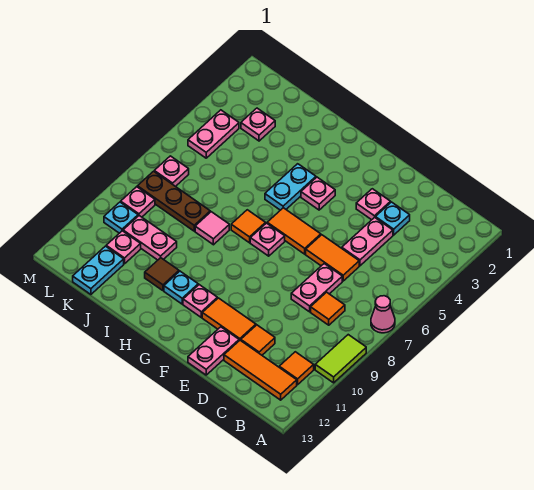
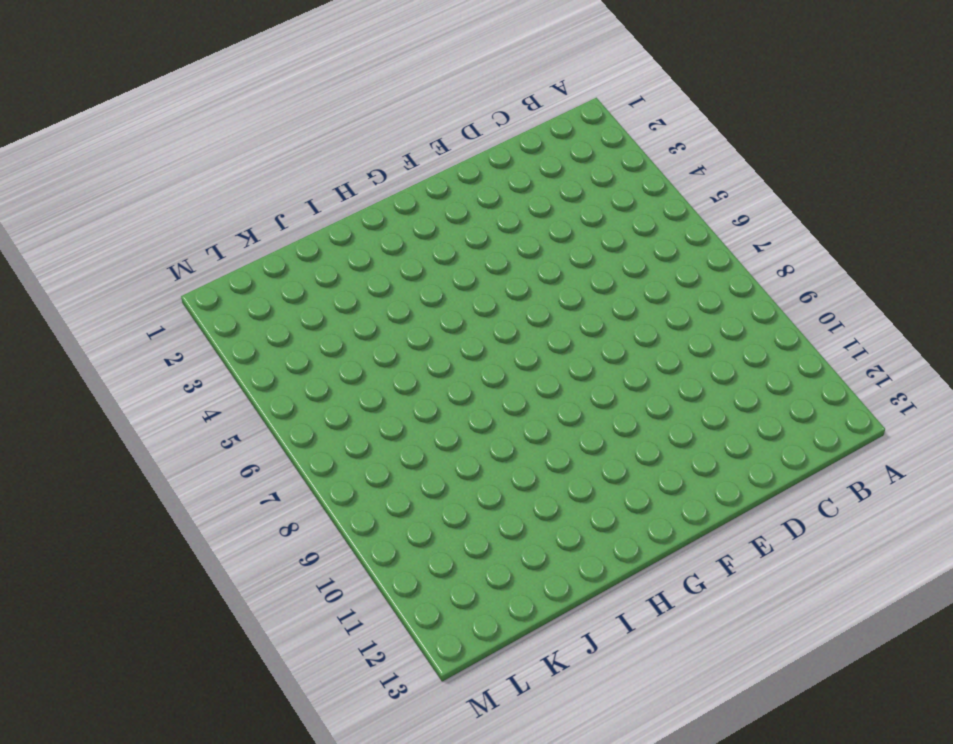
none -> pink cone A7 level 1
none -> lime tile A9:A10 level 1
none -> orange tile B11 level 1
none -> orange tile B12:D12 level 1

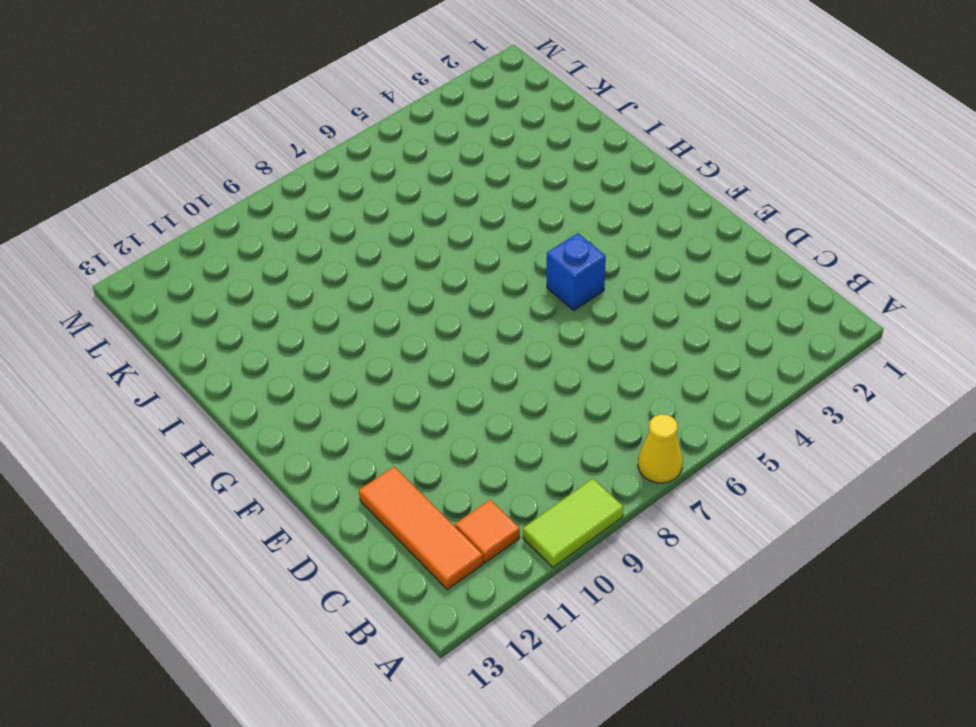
yellow cone A7 level 1 -> pink cone A7 level 1
blue brick F5 level 1 -> none
none -> orange tile C8 level 1
none -> cyan plate D3 level 1
none -> pink plate D4:D5 level 1
none -> orange tile D6:E6 level 1

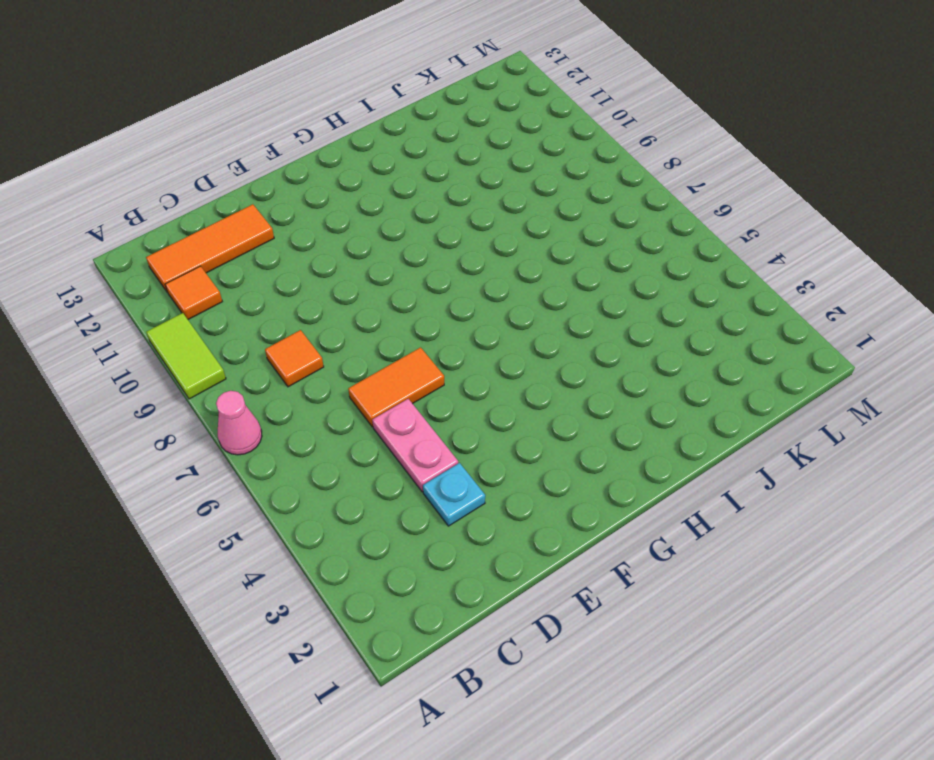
none -> pink plate D7:D8 level 1
none -> orange tile D11 level 1
none -> pink plate E3 level 1
none -> orange tile E11:F11 level 1

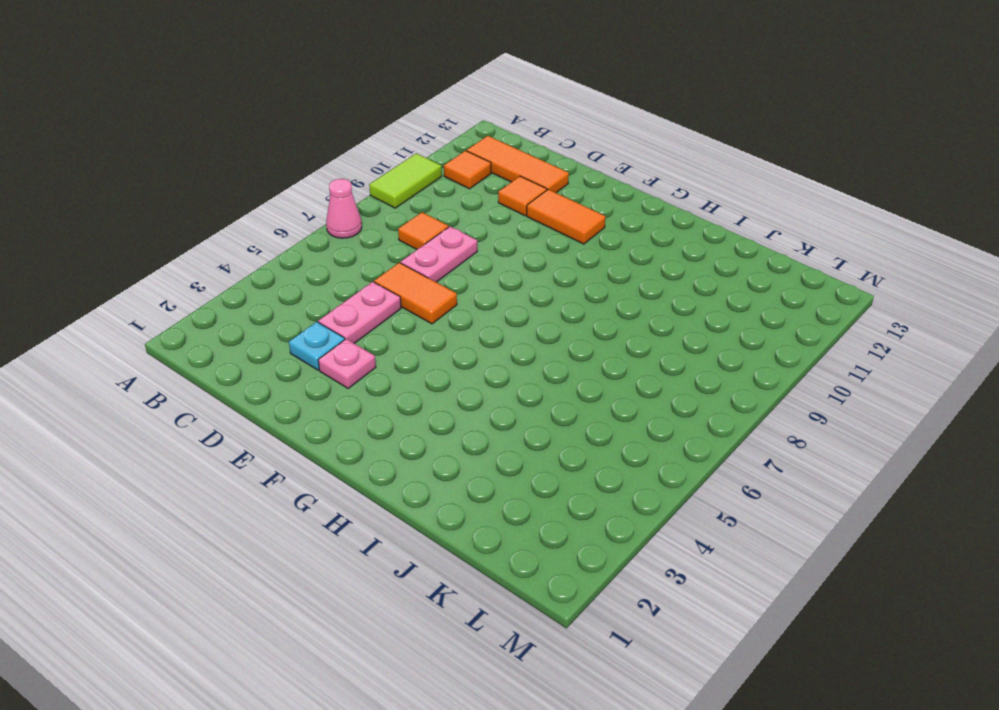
none -> pink plate E12:E13 level 1
none -> orange tile F6:G6 level 1
none -> pink plate G4 level 1
none -> pink plate G7 level 1

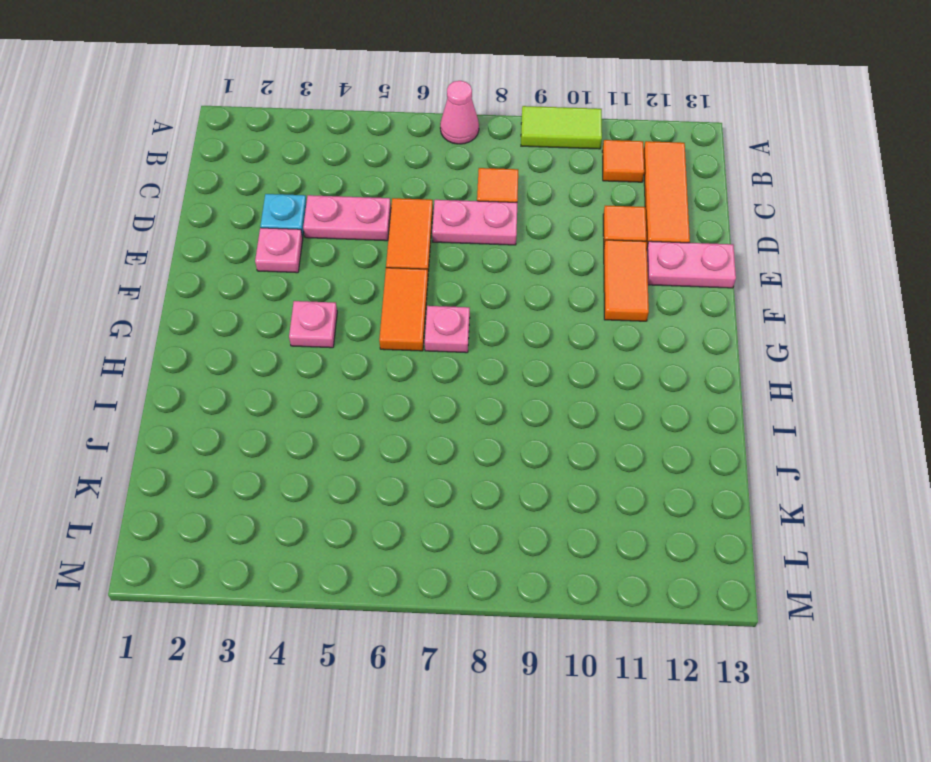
none -> pink plate G11 level 1
none -> cyan plate H4:H5 level 1
none -> orange tile H7 level 1
none -> cyan plate H11 level 1

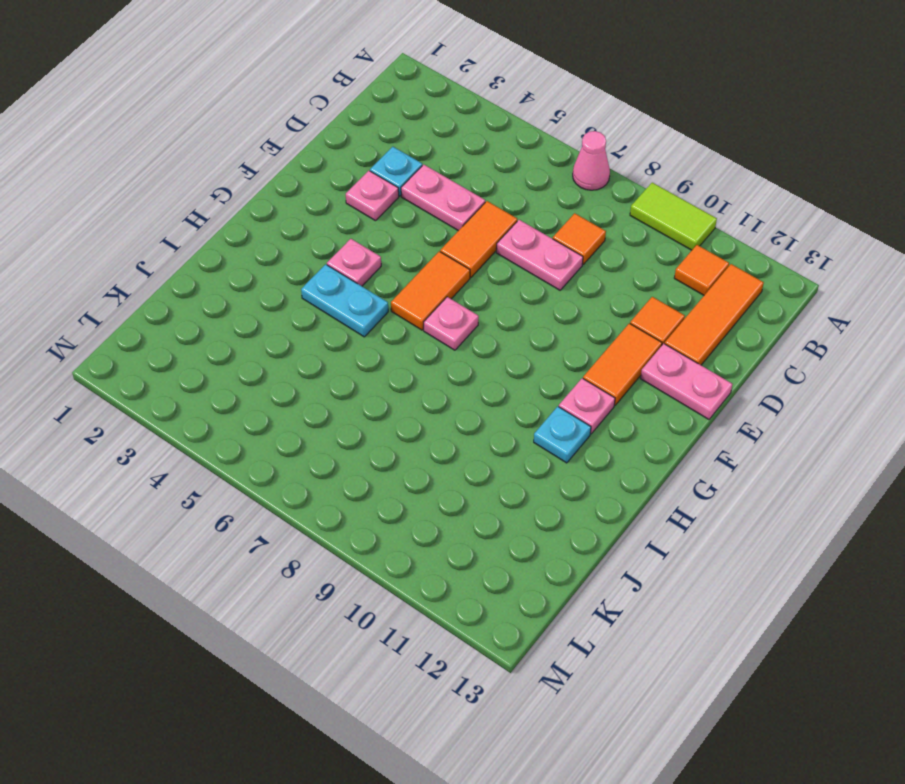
none -> orange tile H7 level 1
none -> pink tile I8 level 1
none -> brown tile I11 level 1
none -> brown plate J8:L8 level 1

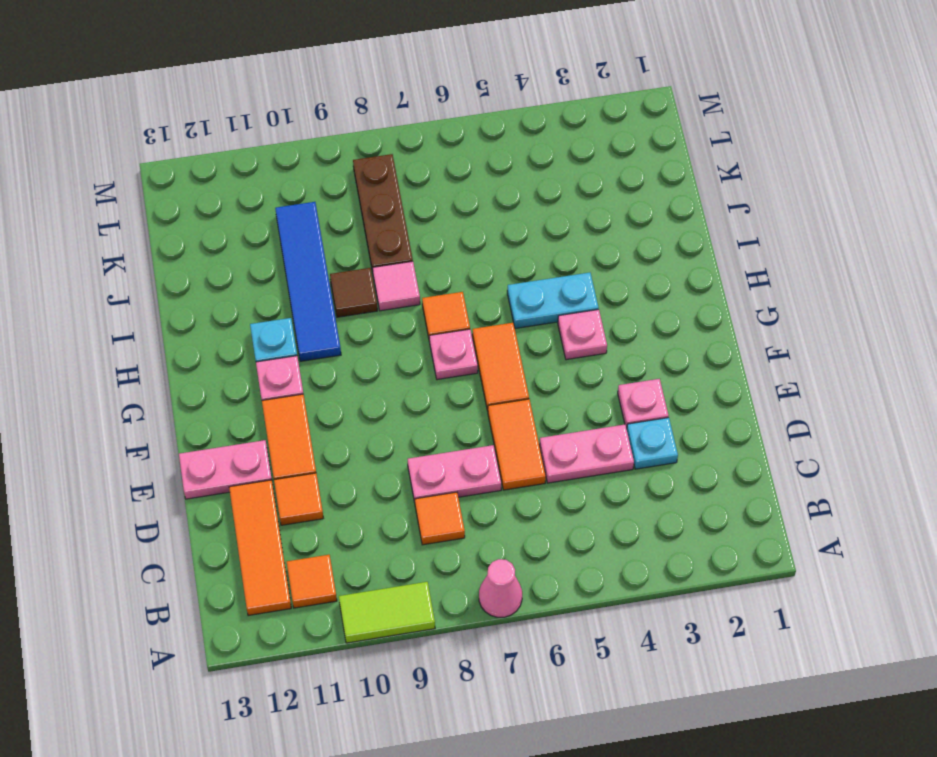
blue tile H10:K10 level 1 -> pink plate J10:K10 level 1
brown tile I9 level 1 -> brown tile I11 level 1
none -> pink plate K3 level 1
none -> pink plate K11 level 1
none -> cyan plate K12:K13 level 1
none -> pink plate L4:L5 level 1

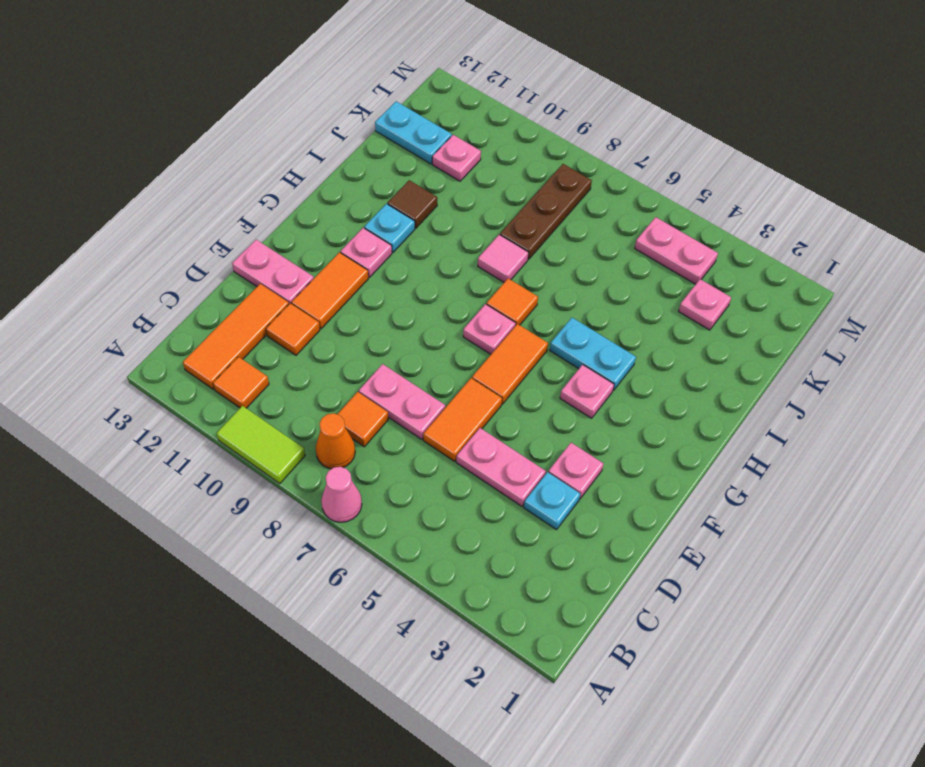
orange cone B8 level 1 -> none
none -> pink plate J10:K10 level 1
none -> pink plate L7 level 1
none -> pink plate L9 level 1
none -> cyan plate L10 level 1

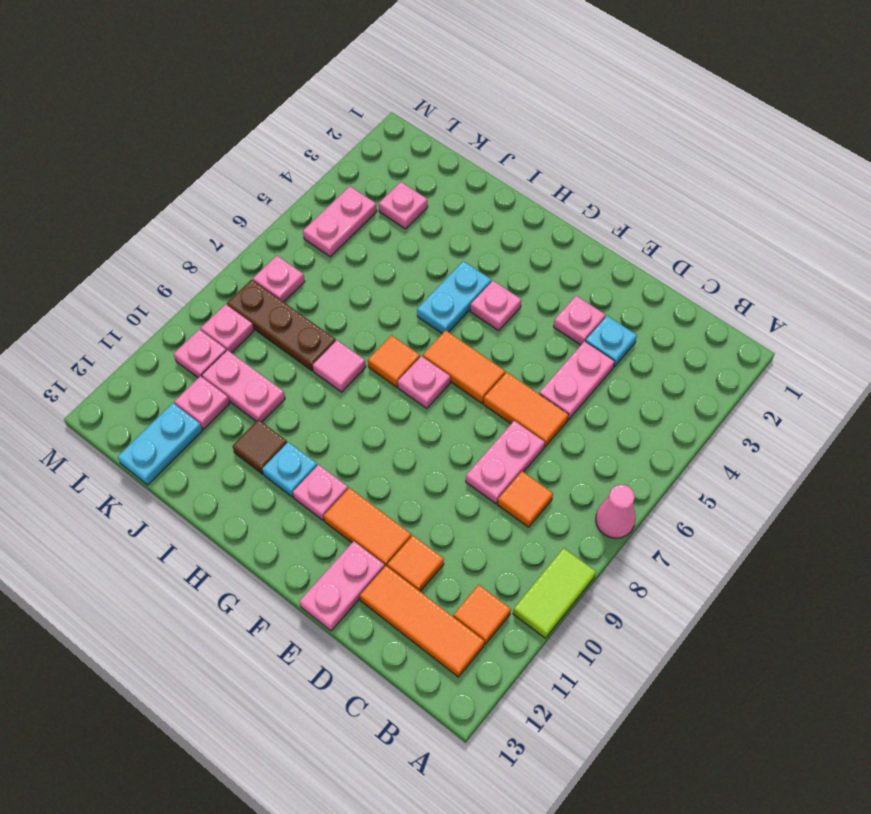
pink plate L10 level 1 -> cyan plate L10 level 1

